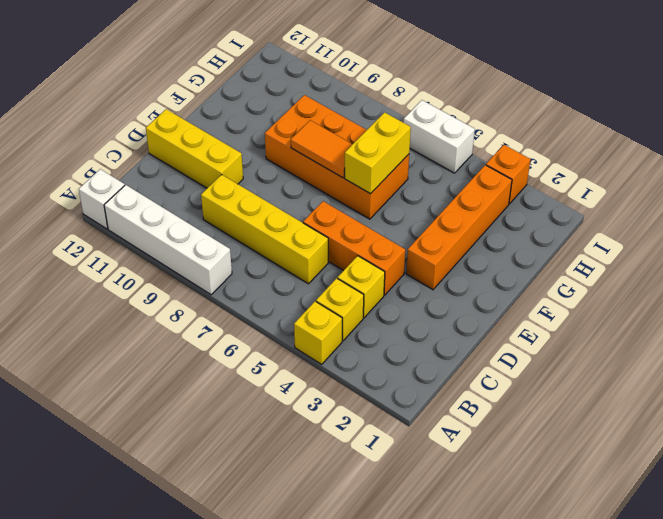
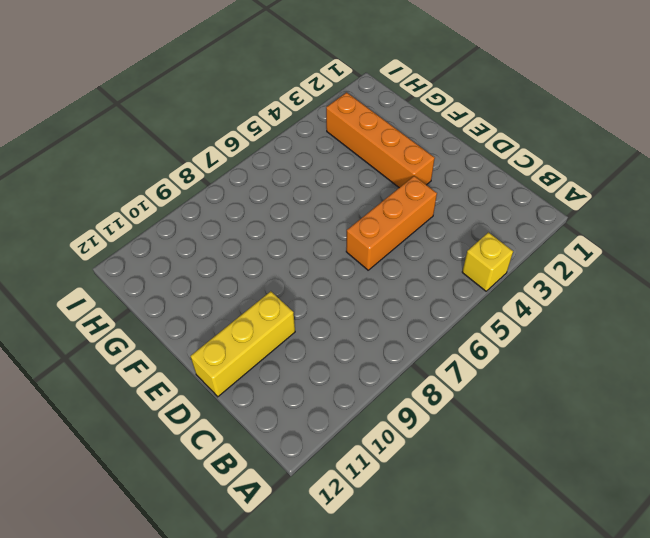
none -> white brick A8:A11 level 1
none -> white brick A12 level 1
none -> yellow brick B4 level 1

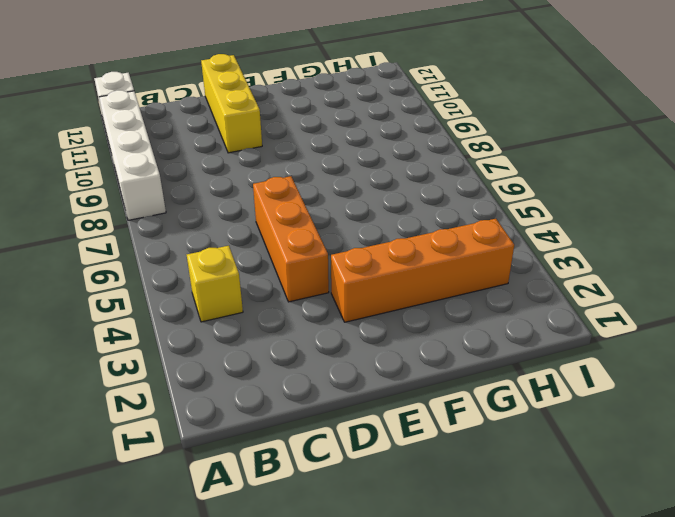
none -> yellow brick A4 level 1
none -> yellow brick C4 level 1
none -> yellow brick C6:C9 level 1

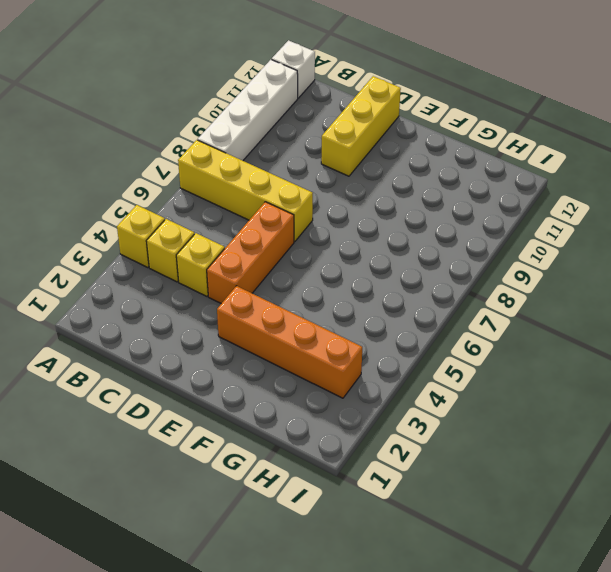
yellow brick A7:D7 level 1 -> yellow brick C6:C9 level 1
none -> orange brick F6:G9 level 1
none -> orange brick I3 level 1
none -> white brick I5:I6 level 1

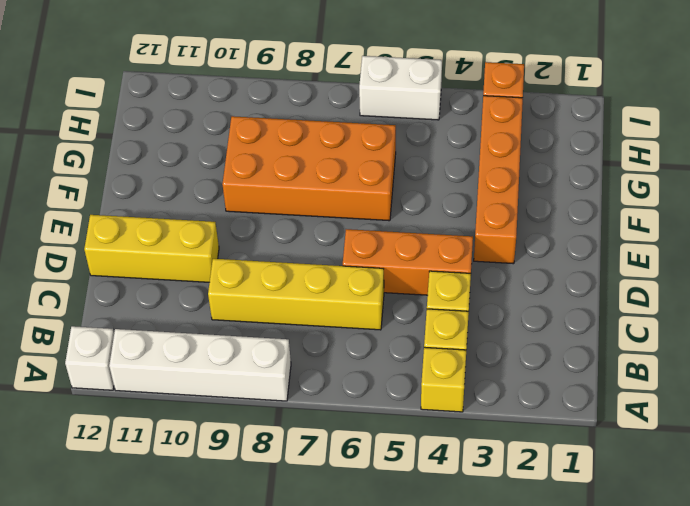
none -> yellow brick F6:G6 level 2
none -> orange tile F7:F8 level 2

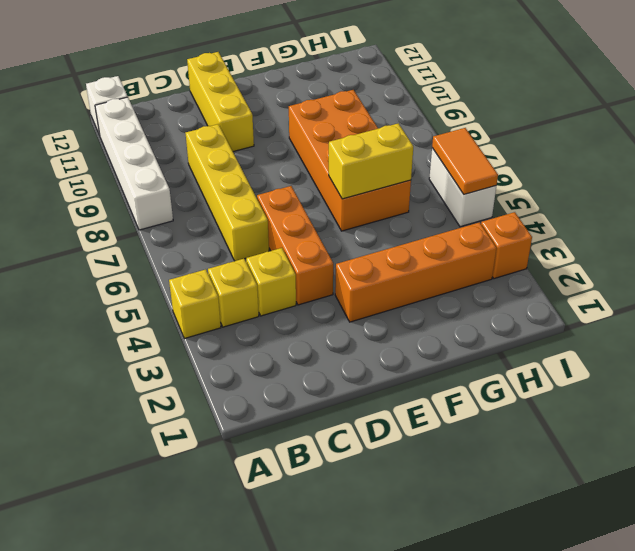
orange tile I5:I6 level 2 -> orange tile F7:F8 level 2

